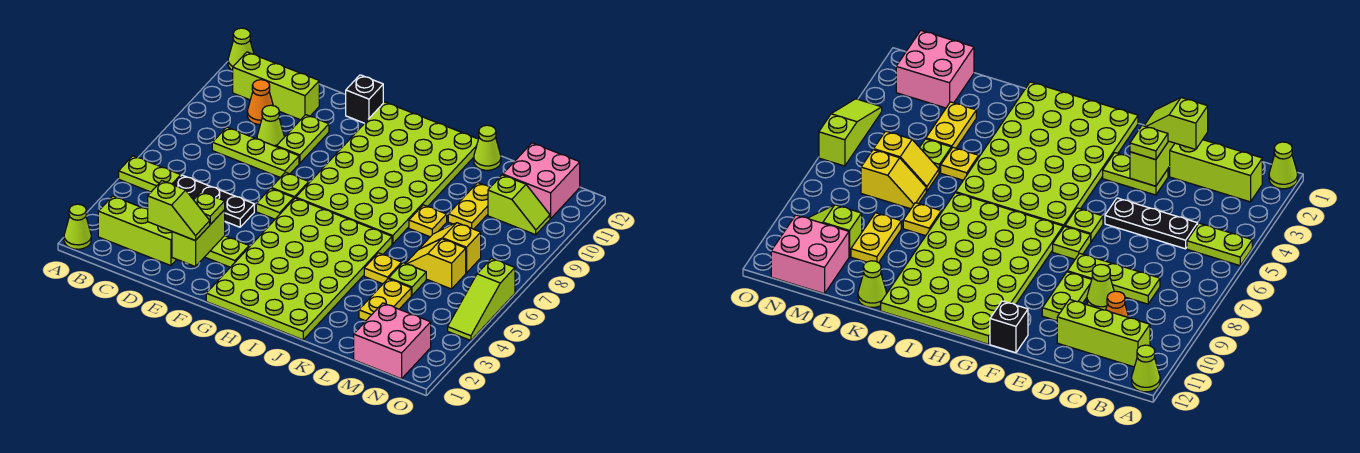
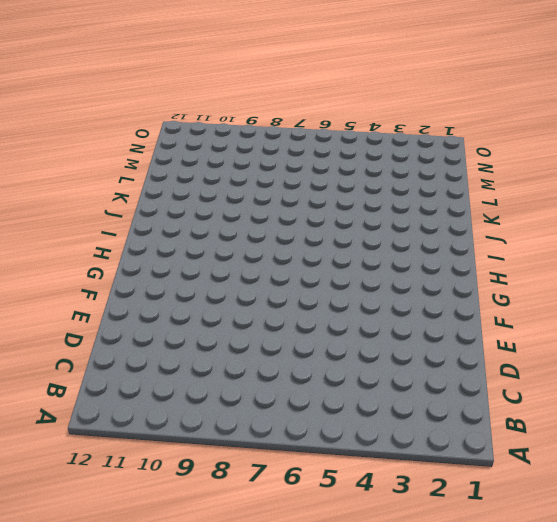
none -> lime cone A1 level 1
none -> lime plate A5:B5 level 1
none -> lime cone A12 level 1
none -> lime brick B2:D2 level 1

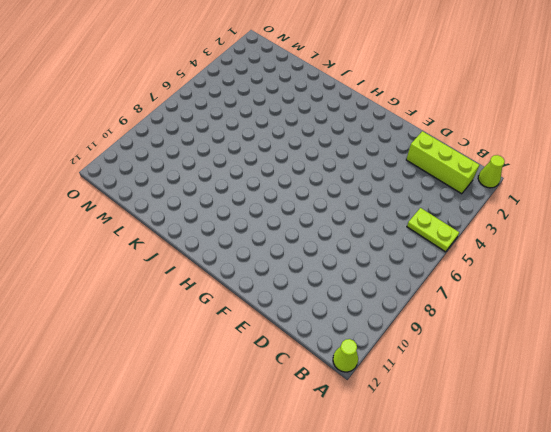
none -> lime brick B11:D11 level 1
none -> black plate C5:E5 level 1
none -> lime plate C8:E8 level 1
none -> orange cone C10 level 1

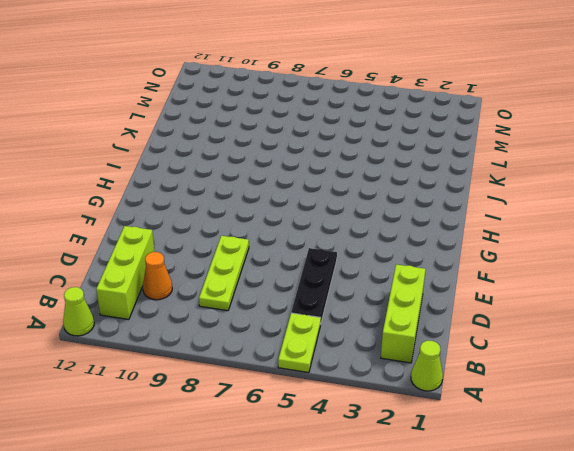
none -> lime cone D9 level 1
none -> lime plate E3:F3 level 1
none -> lime plate E9:E10 level 1
none -> lime plate F6 level 1

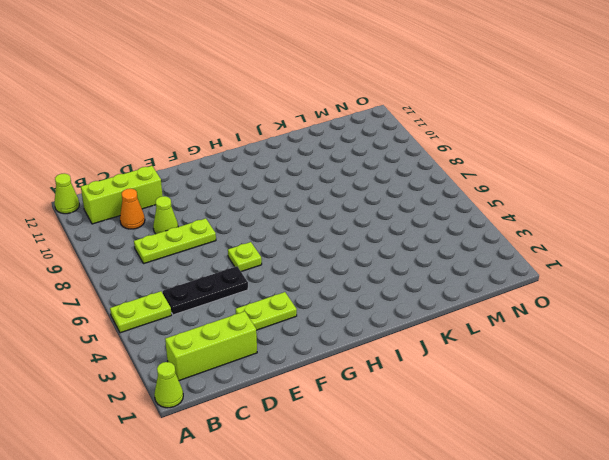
none -> lime plate E9:E10 level 1
none -> lime plate F7 level 1
none -> black brick F12 level 1
none -> lime plate G1:J6 level 1

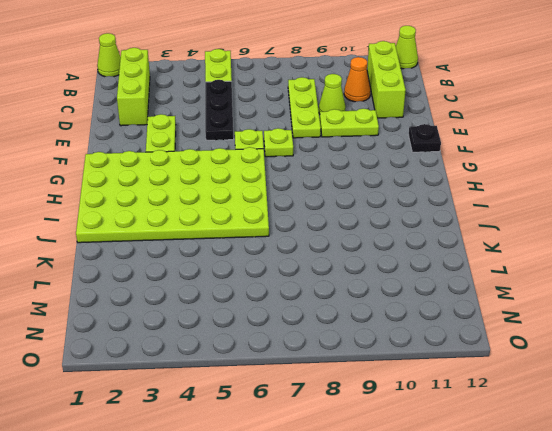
black plate F12 level 1 -> black brick F12 level 1
none -> lime plate G7:J12 level 1
none -> yellow plate K5 level 1
none -> yellow plate K8 level 1
none -> lime cone K12 level 1

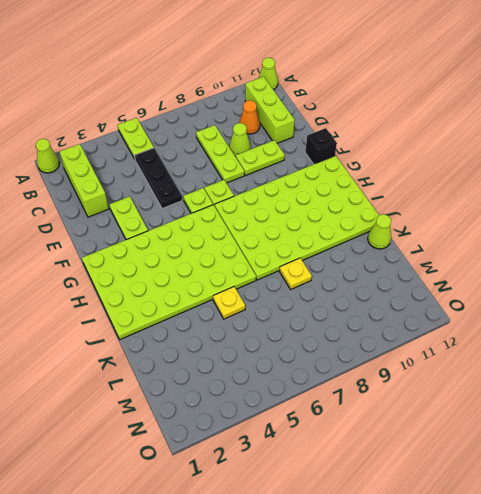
none -> yellow plate L3:L4 level 1
none -> lime plate L5 level 1
none -> yellow slope L6:M6 level 1 top M
none -> yellow slope L7:M7 level 1 top M

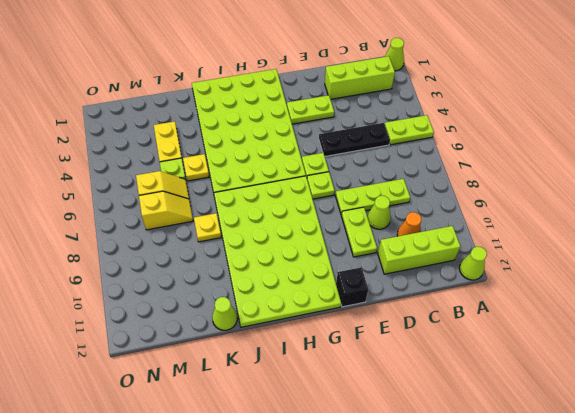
none -> yellow plate L9:L10 level 1
none -> pink brick M1:N2 level 1
none -> lime slope M10:N10 level 1 top M
none -> pink brick M11:N12 level 1

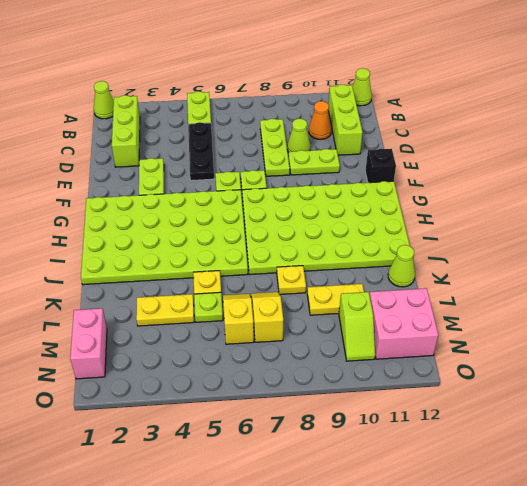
pink brick M1:N1 level 1 -> pink brick M1:N2 level 1
none -> lime slope O4:O6 level 1 top 6
none -> lime brick E2:E3 level 2
none -> lime slope D2:E2 level 3 top D
none -> lime plate E3 level 3

